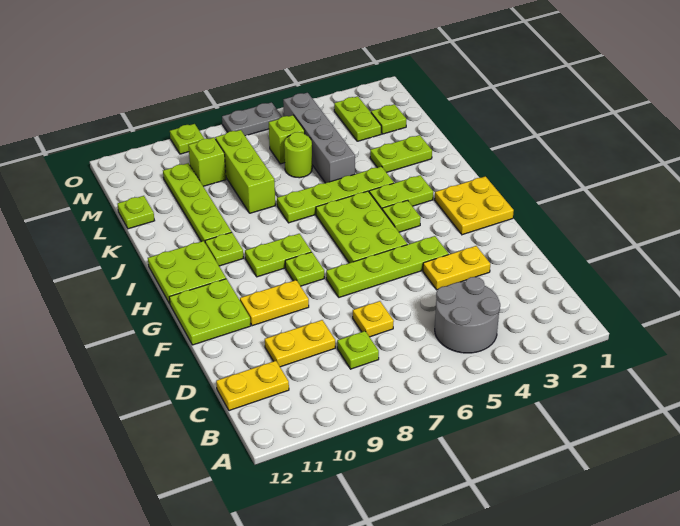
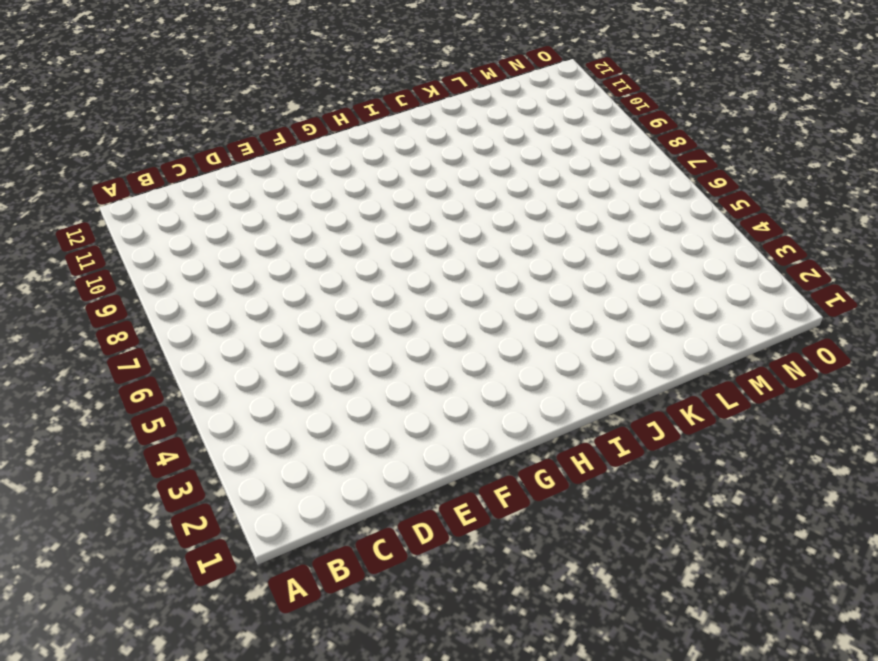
none -> grey round brick B4:C5 level 1
none -> lime plate C8 level 1
none -> yellow plate C11:C12 level 1
none -> yellow plate D7 level 1

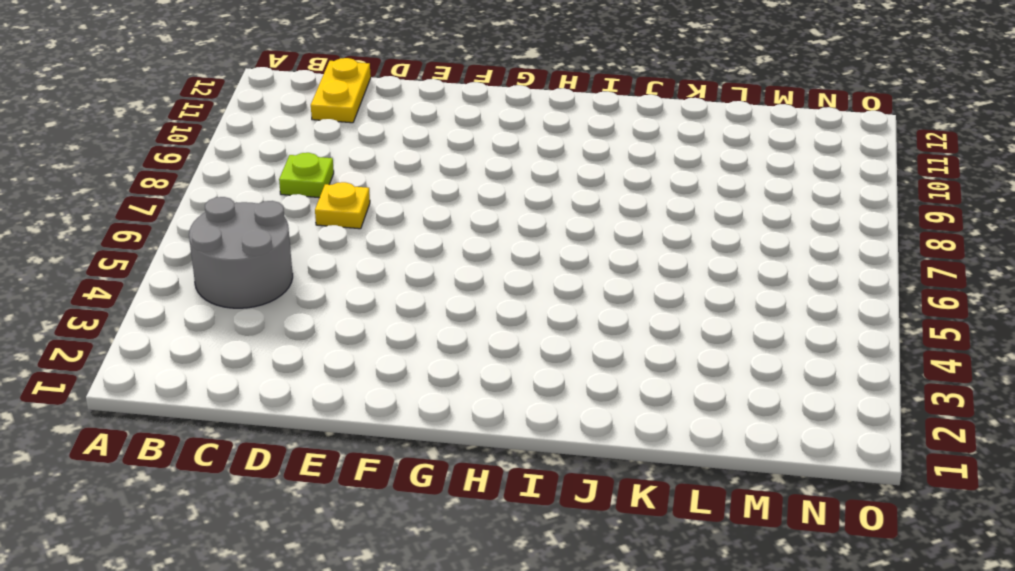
none -> yellow plate D9:D10 level 1
none -> yellow plate E3:E4 level 1
none -> lime plate F4:F7 level 1
none -> yellow plate F9:F10 level 1

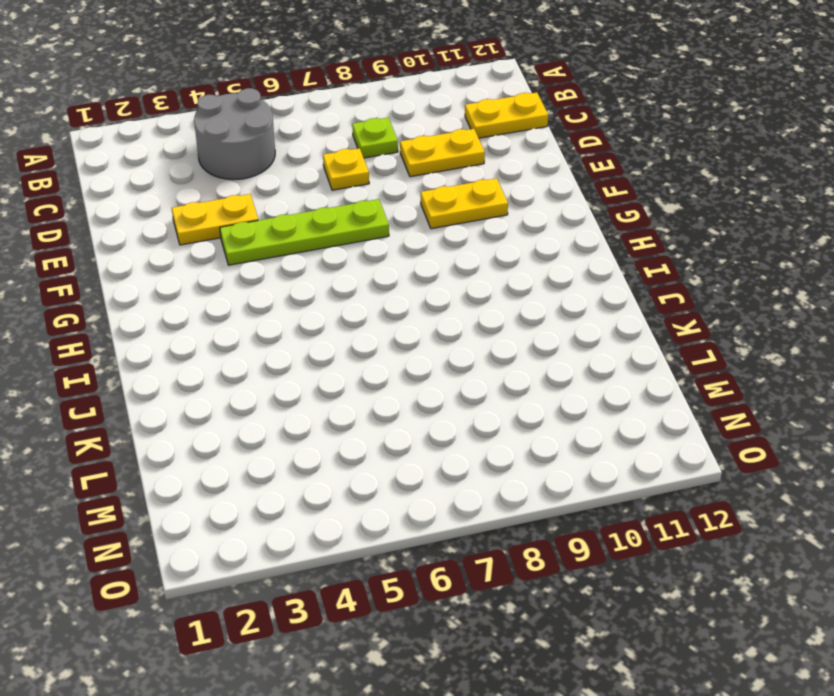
none -> lime plate F11:G12 level 1
none -> yellow plate G1:H2 level 1
none -> lime plate G5:I6 level 1
none -> lime plate G8 level 1

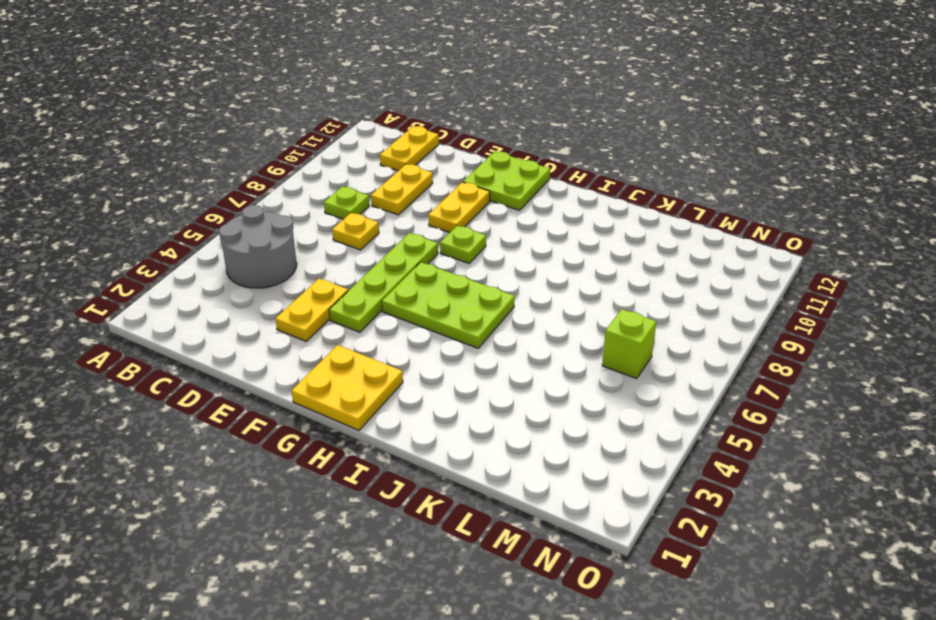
none -> lime plate H4 level 1
none -> lime plate H8:H9 level 1
none -> lime plate H11:I12 level 1
none -> lime plate I3:I4 level 1

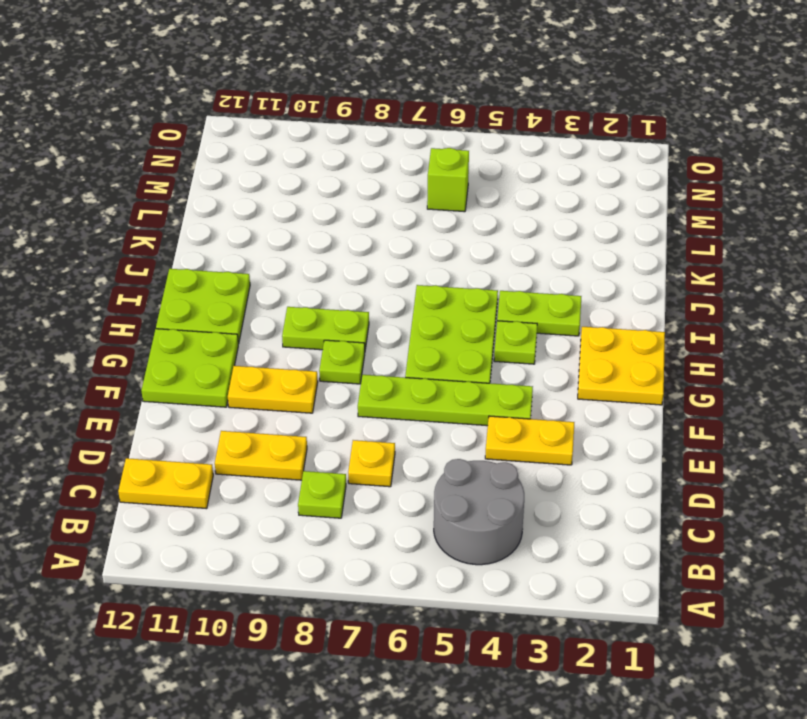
none -> lime plate I10 level 1
none -> lime plate J4:J7 level 1
none -> lime plate J10:M10 level 1
none -> lime plate K2:K3 level 1

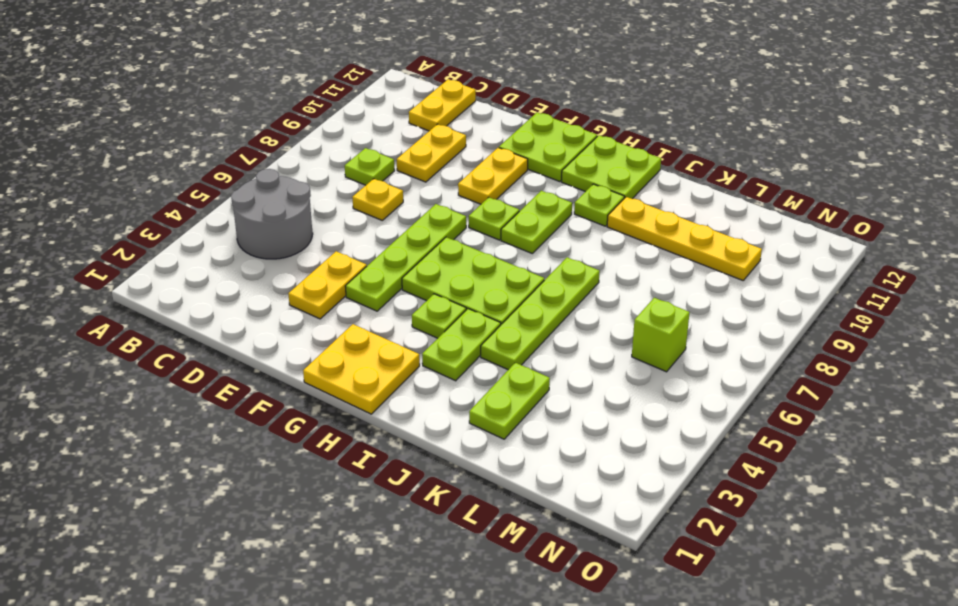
yellow plate J10:M10 level 1 -> lime plate J10:M10 level 1
none -> grey brick K5:N5 level 1
none -> lime brick K8:M8 level 1
none -> lime round brick L6 level 1
none -> lime plate L12 level 1

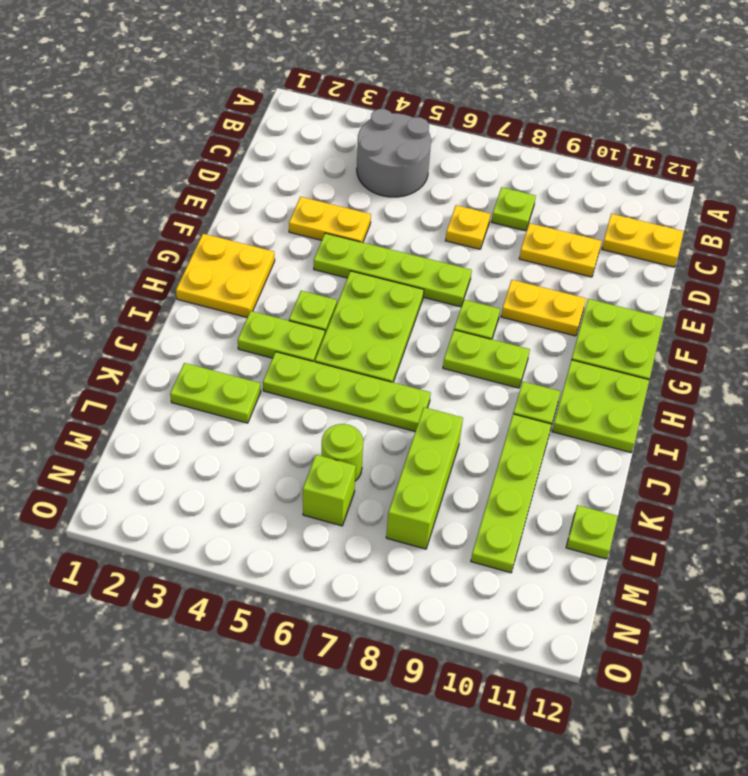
none -> grey brick K5:N5 level 1
none -> lime plate M2 level 1
none -> lime plate M3:N3 level 1
none -> lime brick M9 level 1

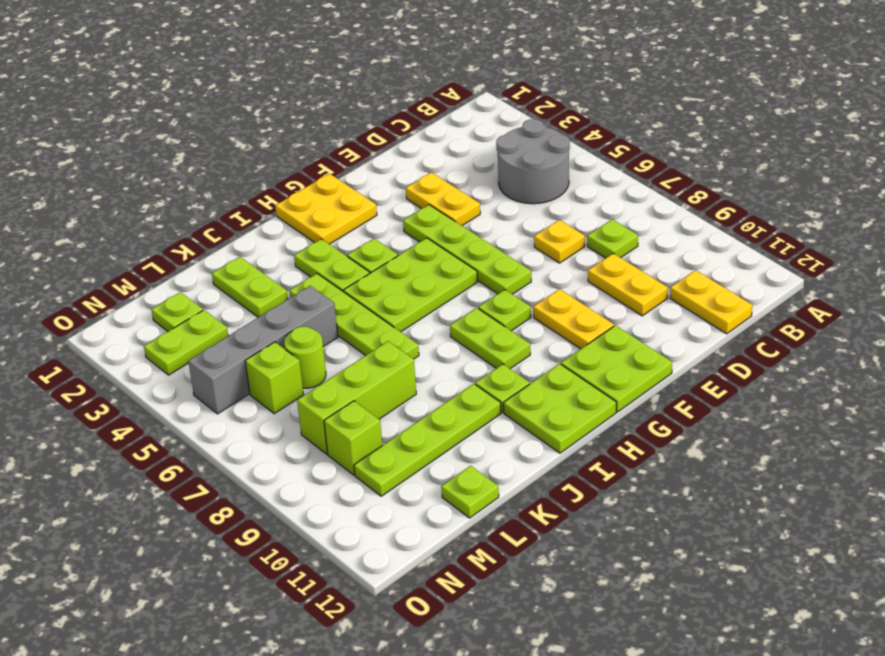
none -> grey plate O6:O7 level 1
none -> lime plate O9 level 1

